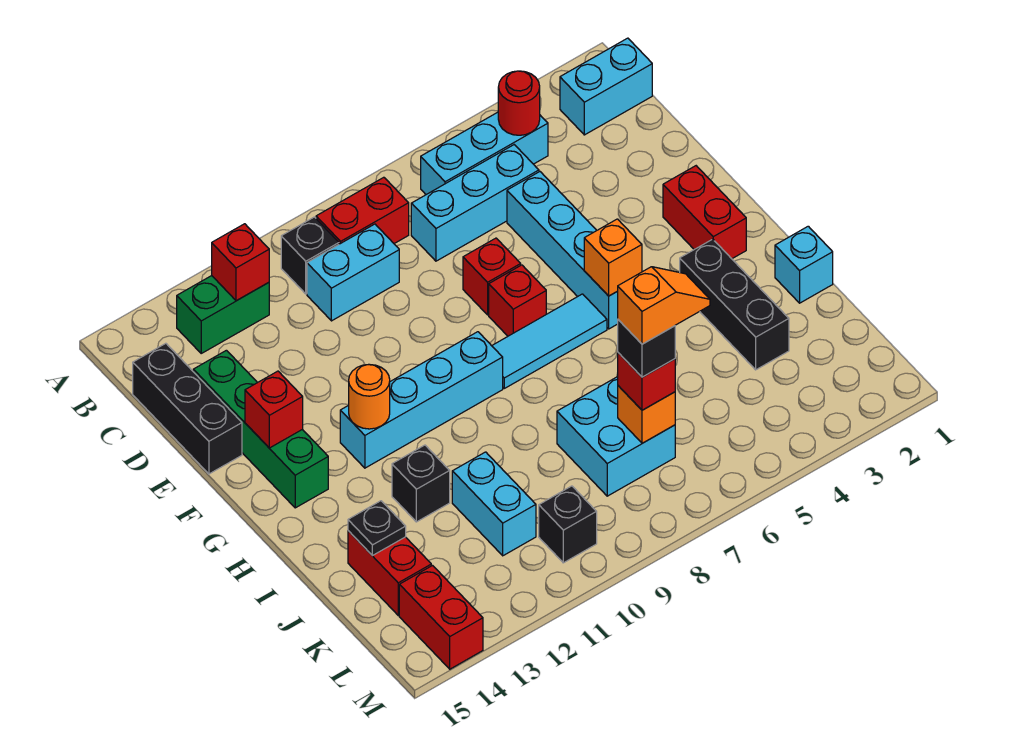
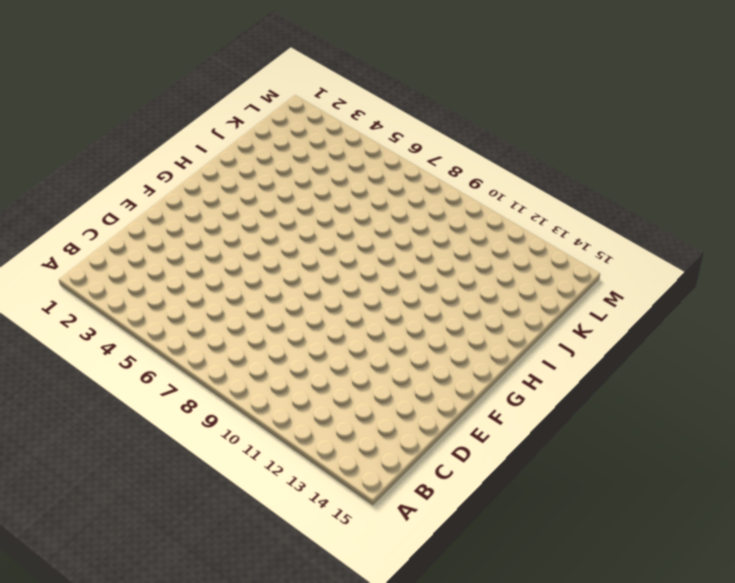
none -> cyan brick B1:B2 level 1
none -> cyan brick B4:B6 level 1
none -> red brick B8:B9 level 1
none -> black brick B10 level 1

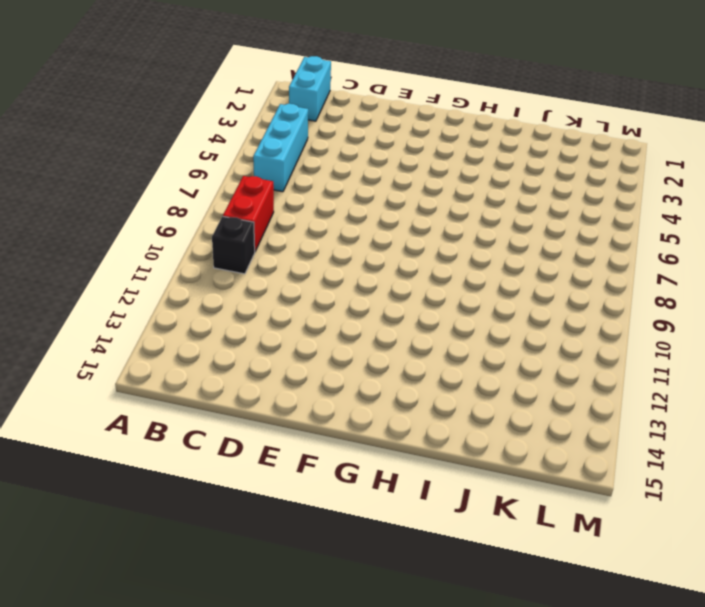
none -> green brick B12:B13 level 1
none -> cyan brick C5:C7 level 1
none -> cyan brick C9:C10 level 1
none -> black brick C15:E15 level 1

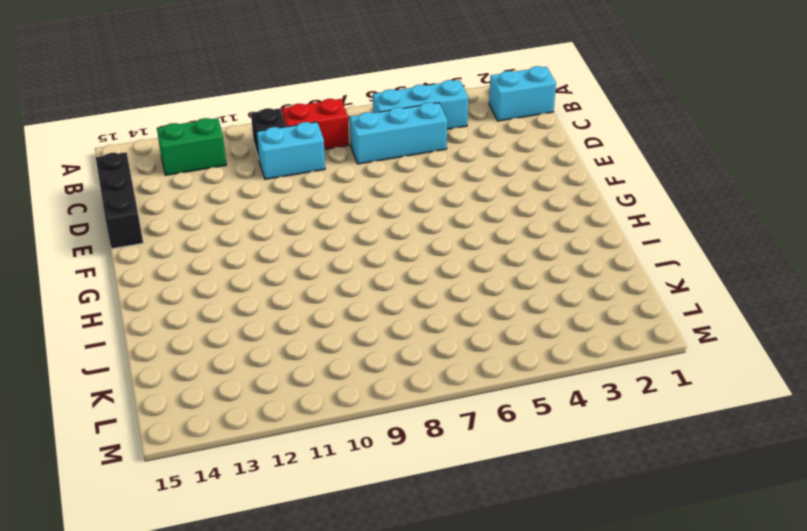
none -> cyan brick D5:G5 level 1
none -> green brick D14:G14 level 1
none -> red brick E7 level 1
none -> red brick F2:G2 level 1

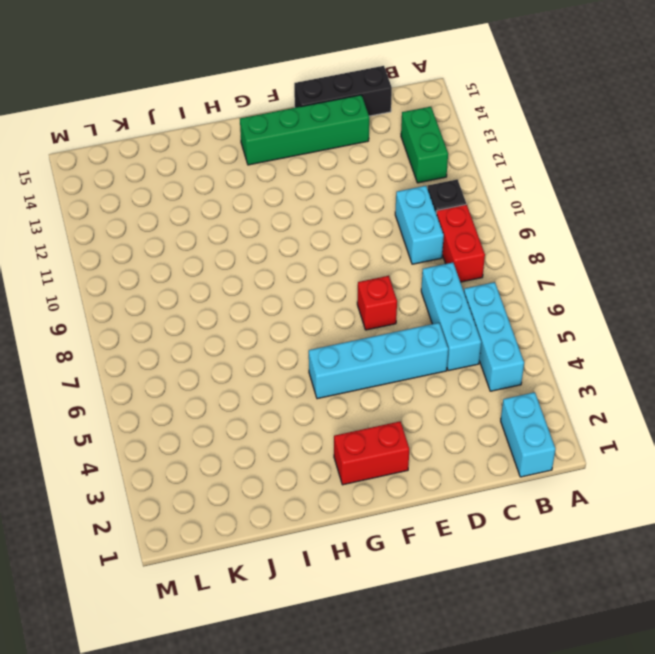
none -> red brick F7 level 1
none -> cyan tile G6:G8 level 1
none -> cyan brick G9:G12 level 1
none -> black brick H3:J3 level 1

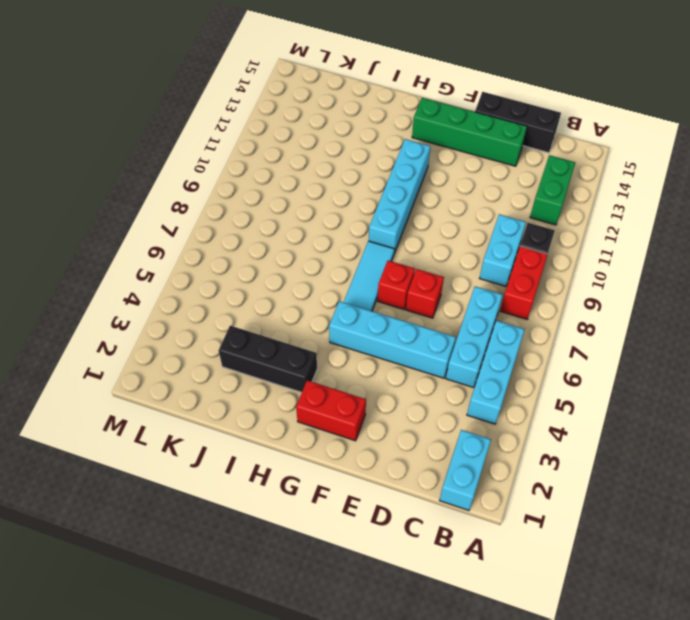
none -> cyan brick I1 level 1
none -> black brick I12 level 1
none -> cyan brick J7:K8 level 1
none -> cyan brick J11:K11 level 1

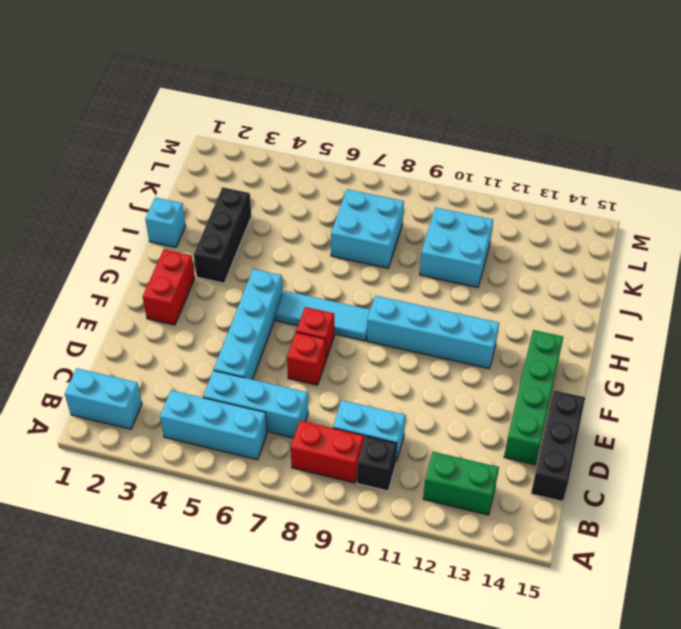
cyan brick J10:K11 level 1 -> cyan brick J11:K11 level 1
none -> black brick I12 level 1
none -> red brick J14:K14 level 1
none -> black brick L10 level 1
none -> red brick L14:M14 level 1

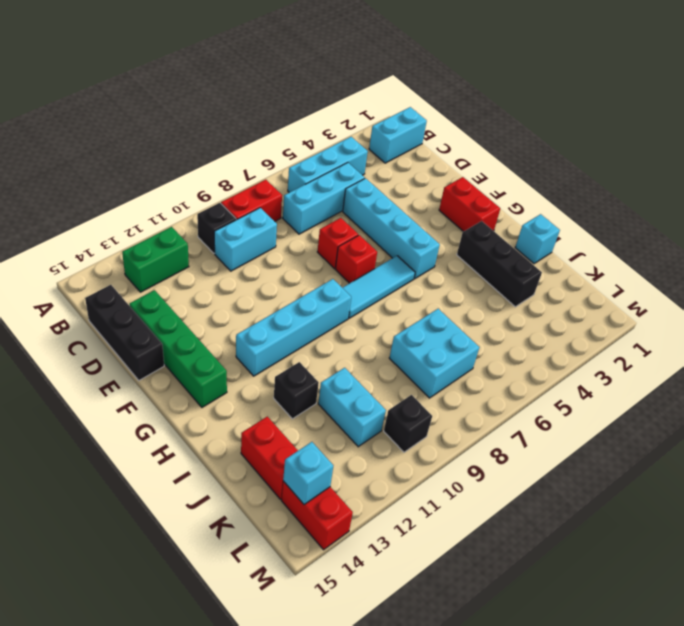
cyan brick L14 level 2 -> none
none -> red round brick B4 level 2
none -> red brick B12 level 2
none -> red brick F14 level 2
none -> orange brick G5 level 2

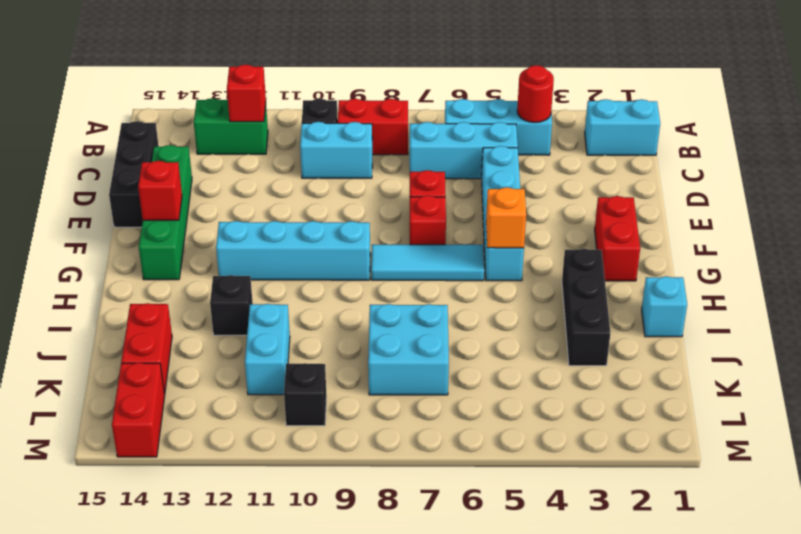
none -> orange round brick G12 level 2
none -> black plate J14 level 2
none -> orange brick K7 level 2
none -> red brick K7 level 3

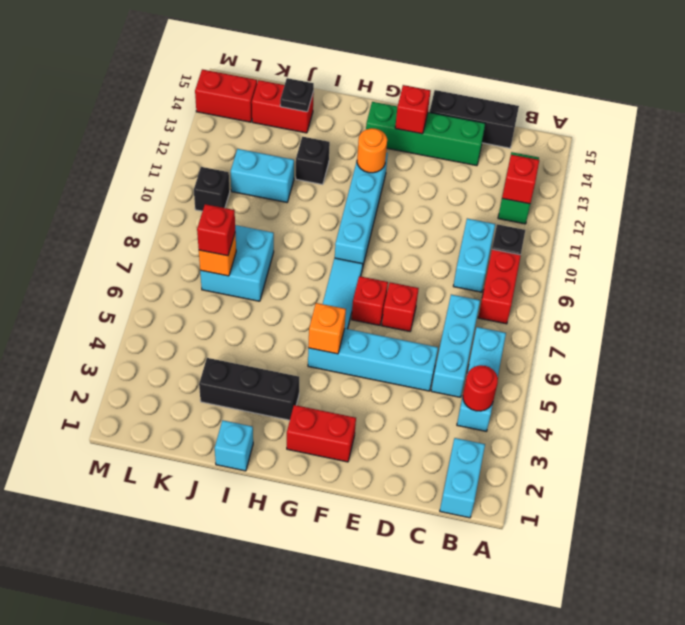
none -> black brick K7 level 4
none -> orange slope K6:K7 level 5 top 7

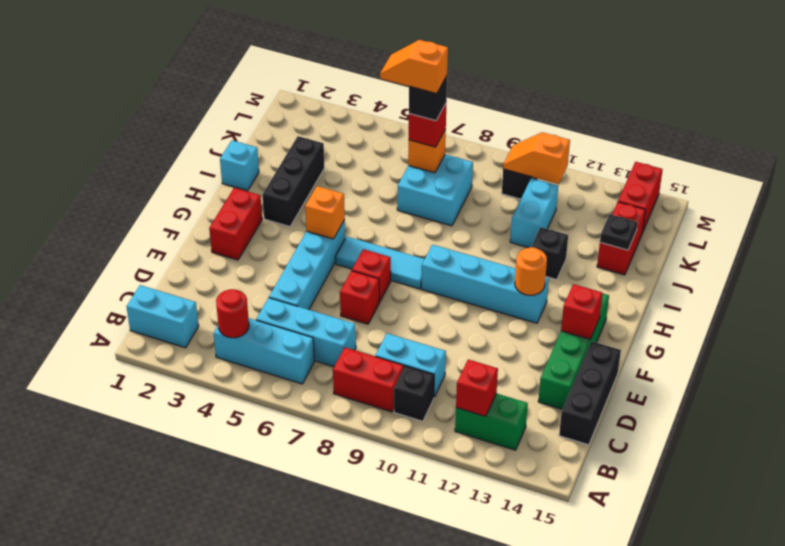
orange slope L10:L11 level 2 top 11 -> none

